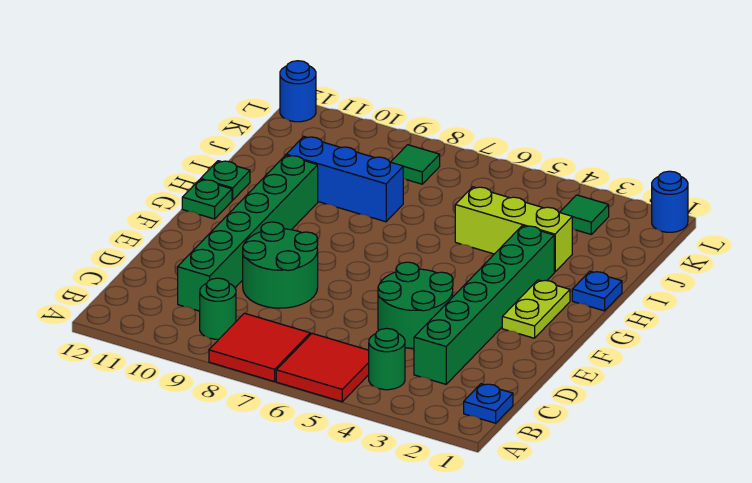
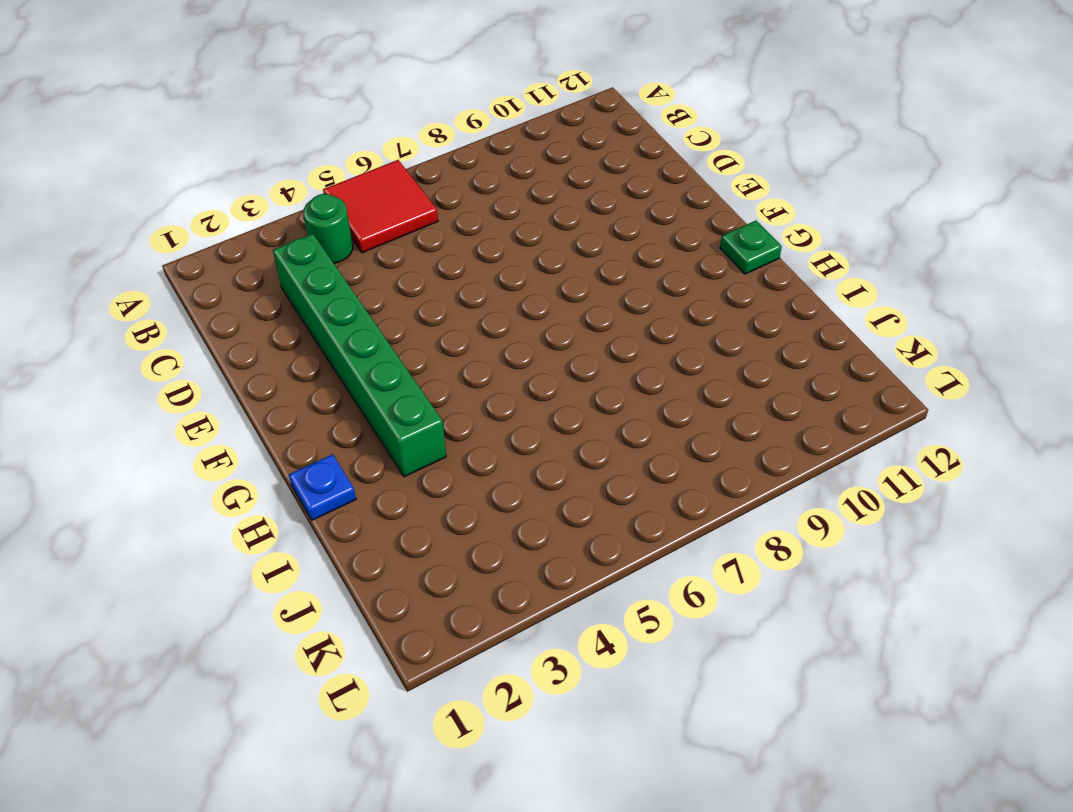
none -> red tile A7:B8 level 1
none -> blue plate B1 level 1
none -> green round brick B9 level 1

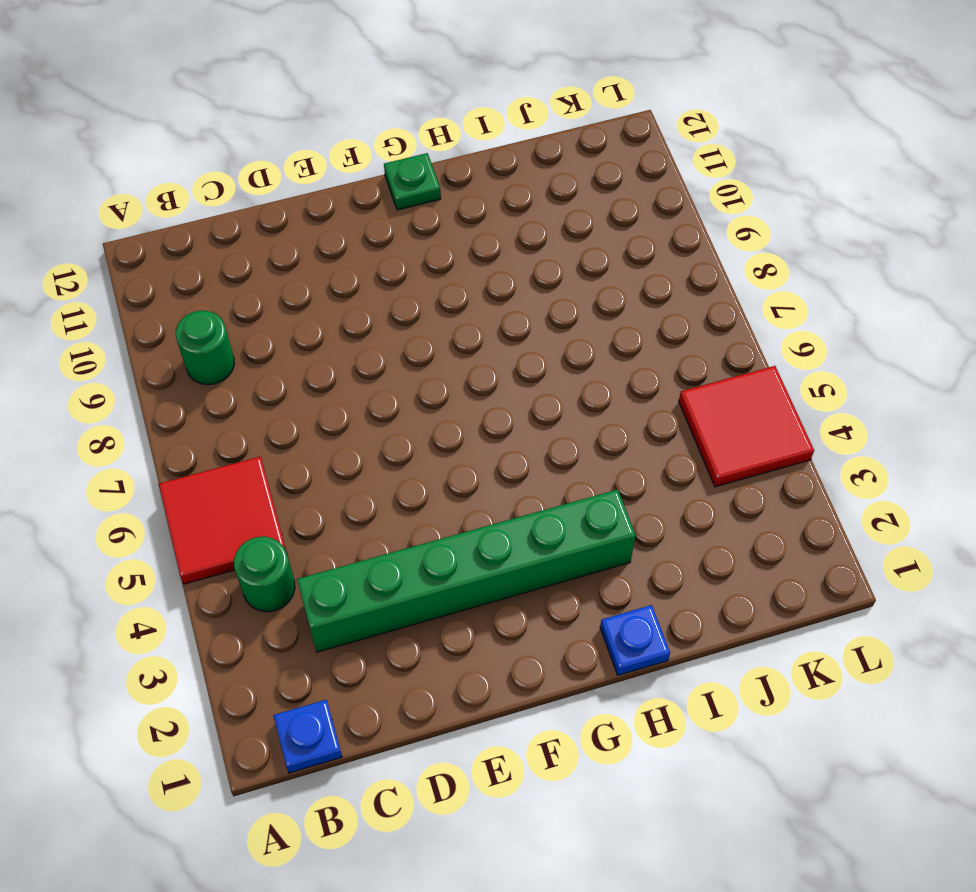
red tile K4:L5 level 1 -> red tile A7:B8 level 1
none -> green brick C10:H10 level 1
none -> green round brick D4:E5 level 1
none -> green round brick D8:E9 level 1

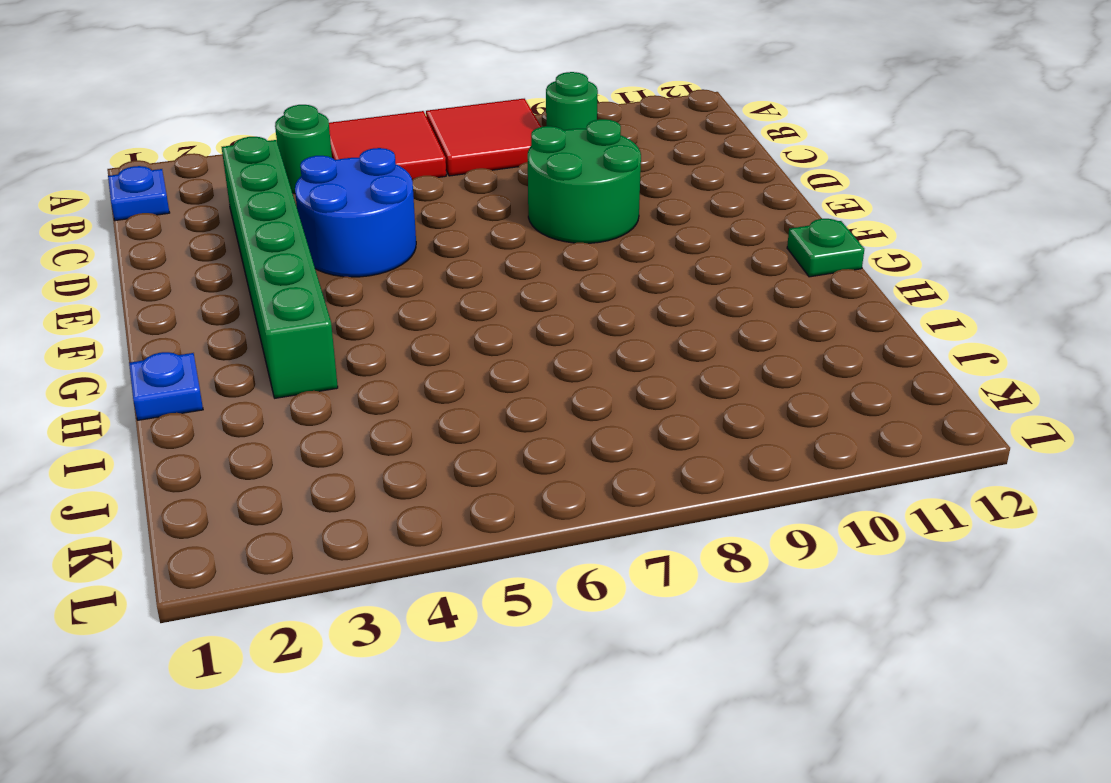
blue round brick D4:E5 level 1 -> green round brick D4:E5 level 1
none -> green brick C10:H10 level 1
none -> lime plate F2:G2 level 1
none -> green plate H12 level 1

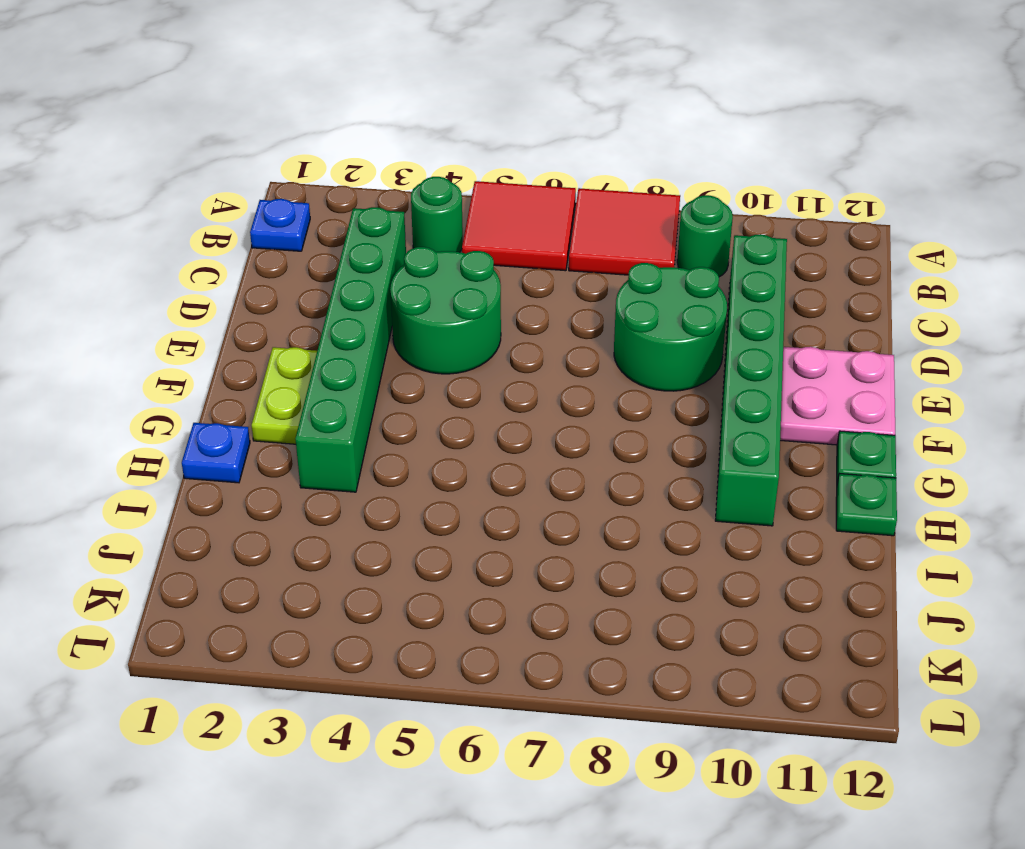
pink plate E11:F12 level 1 -> none
none -> lime brick I3:I5 level 1
none -> blue brick I8:I10 level 1
none -> green tile K3 level 1

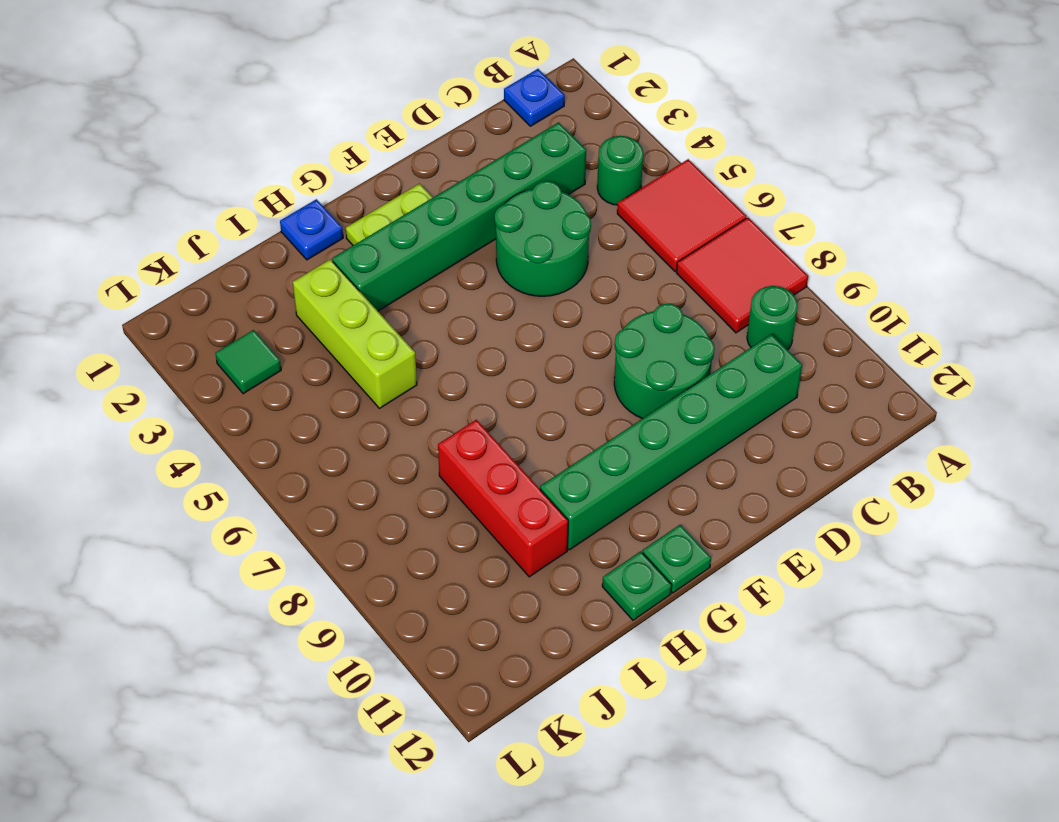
red brick I8:I10 level 1 -> blue brick I8:I10 level 1
none -> green tile K8 level 1
none -> blue round brick L1 level 1
none -> blue round brick L12 level 1

